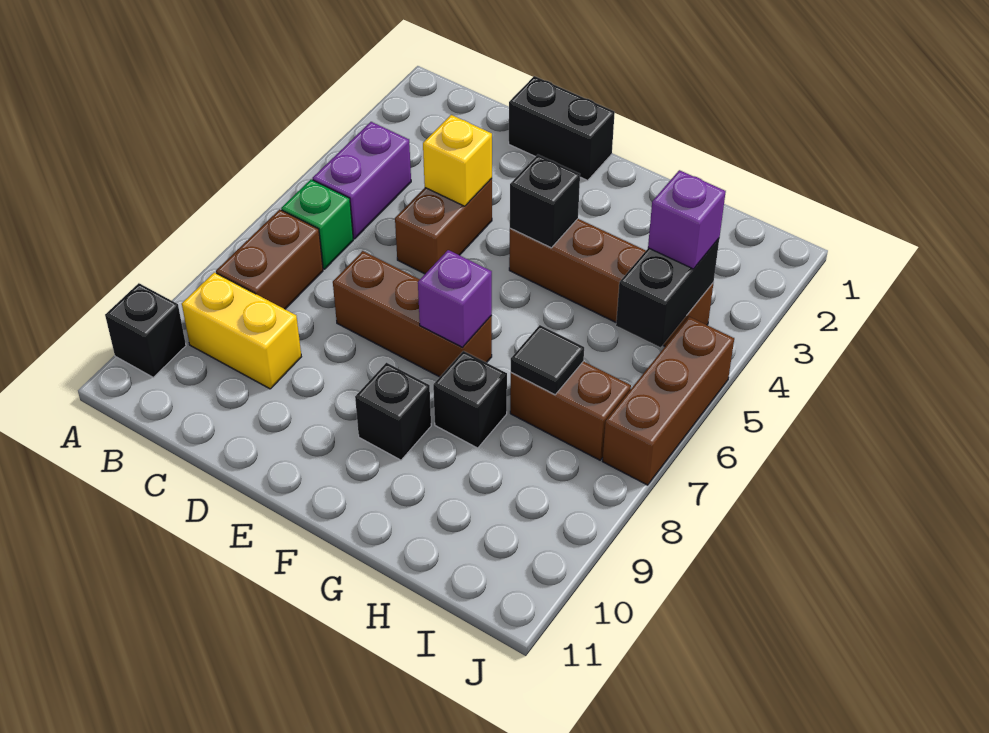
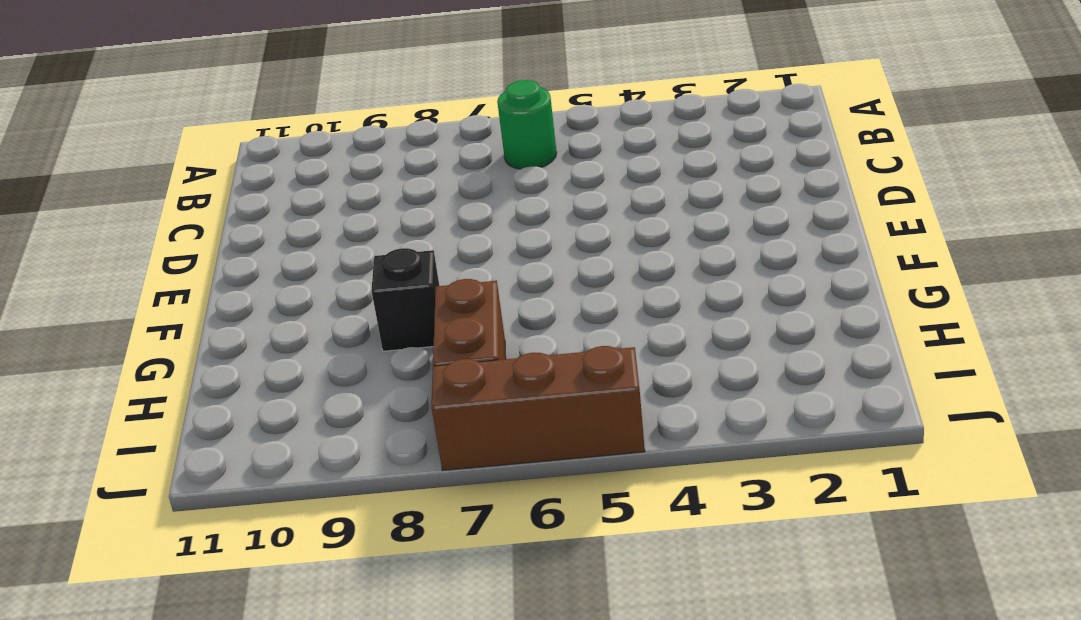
green round brick B6 level 1 -> green brick B6 level 1
none -> black brick A10 level 1
none -> purple brick B4:B5 level 1
none -> brown brick B7:B8 level 1

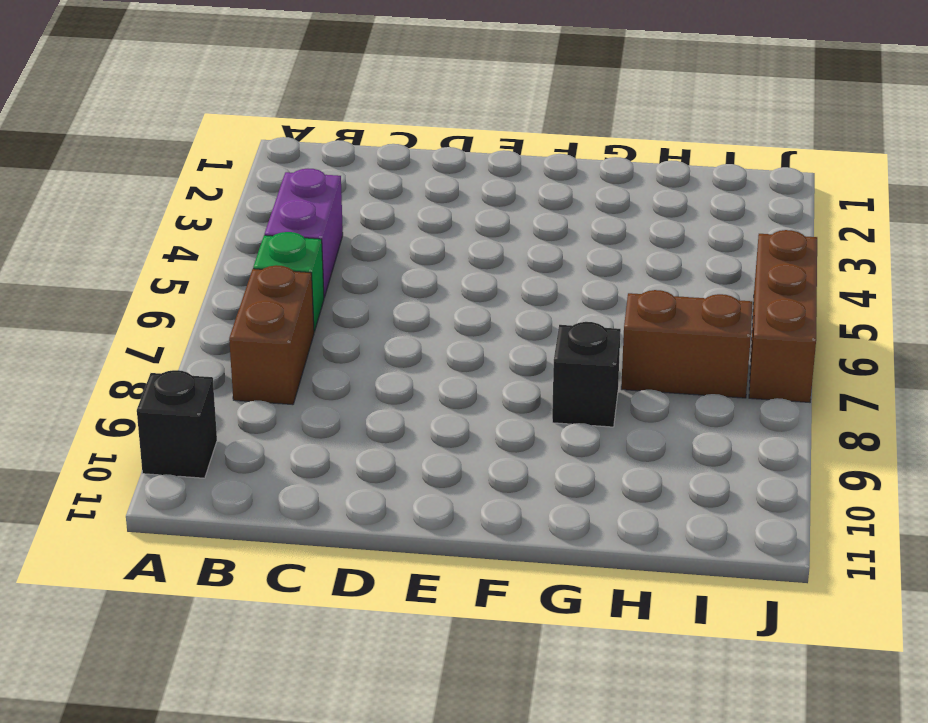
none -> yellow brick B9:C9 level 1
none -> black brick D1:E1 level 1
none -> brown brick D4:D5 level 1

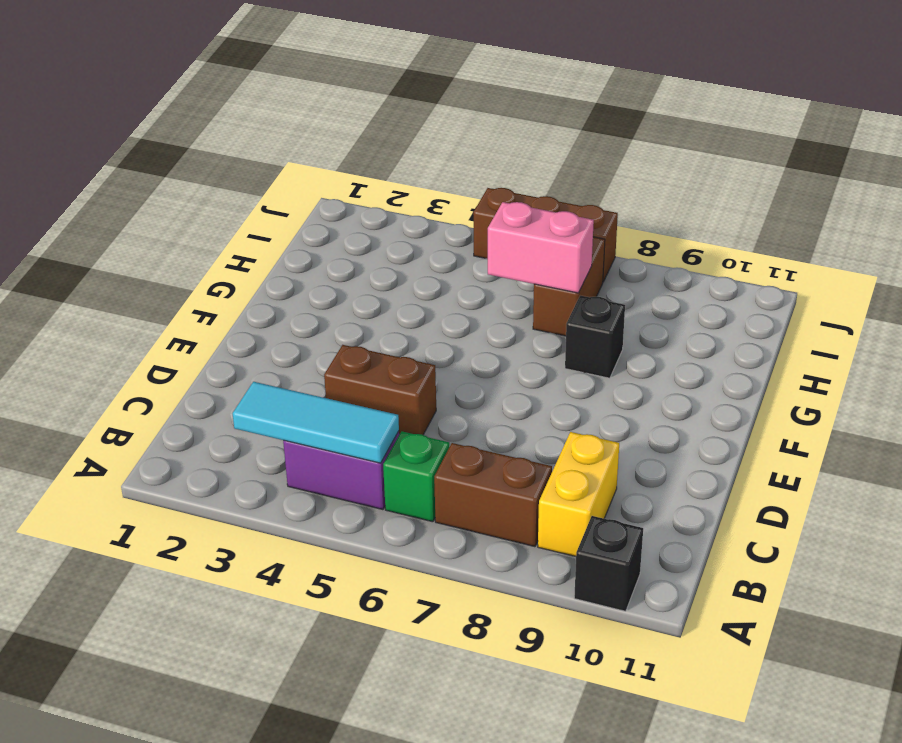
cyan tile B3:B5 level 2 -> none
pink brick H6:H7 level 2 -> black tile H7 level 2
none -> black brick D1:E1 level 1
none -> brown brick D7:F7 level 1
none -> brown brick F4:I4 level 1

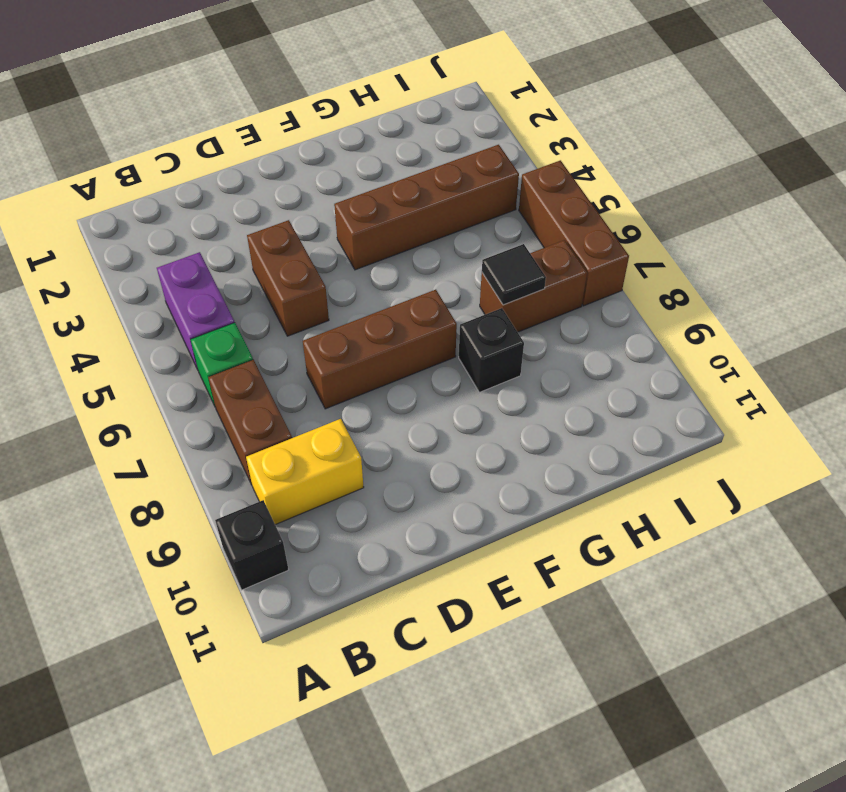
none -> black brick D1:E1 level 1
none -> black brick F9 level 1
none -> yellow brick D4 level 2

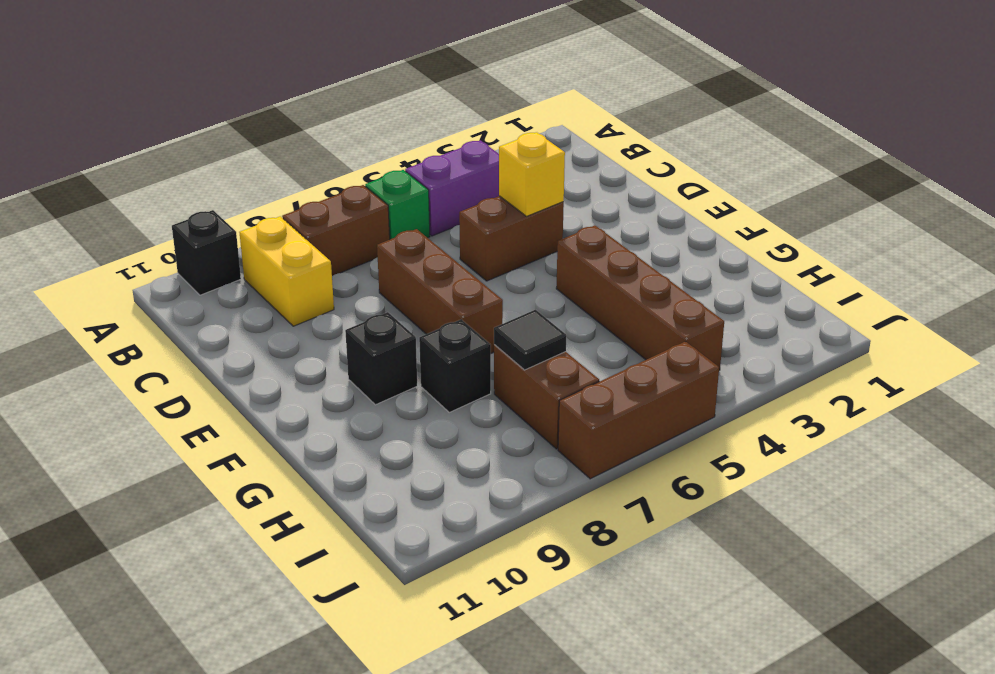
none -> black brick D1:E1 level 1
none -> black brick F4 level 2
none -> purple brick F7 level 2

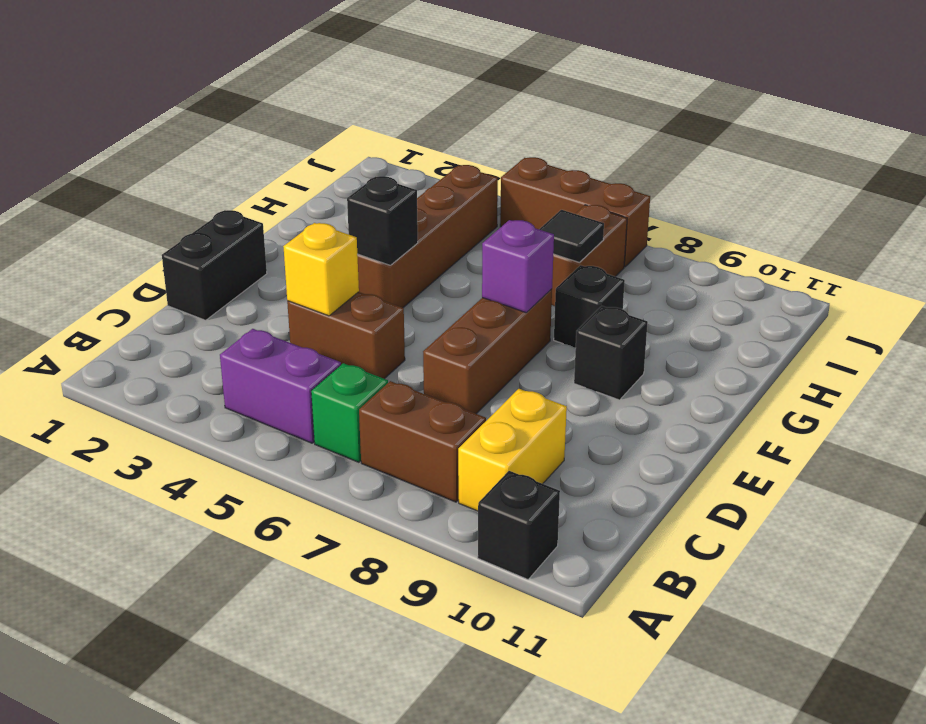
none -> black brick I4:I5 level 2
none -> purple brick I4 level 3

